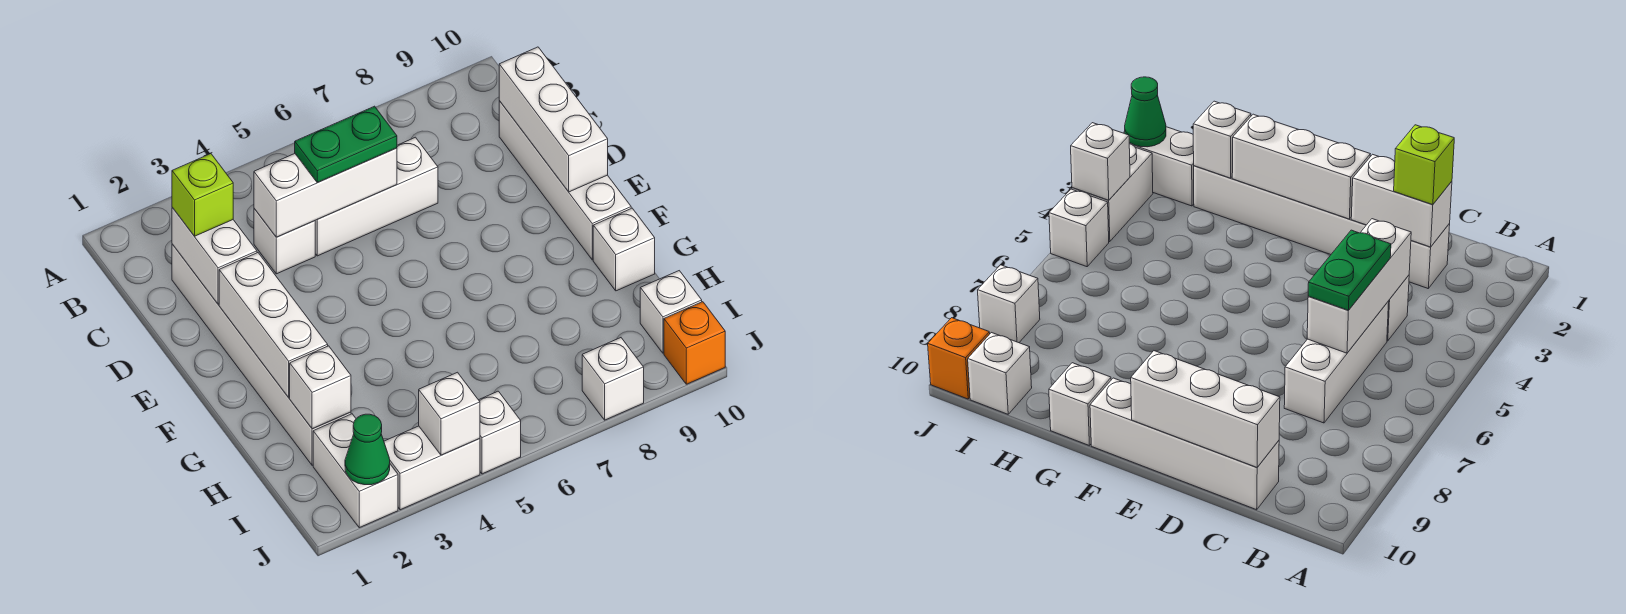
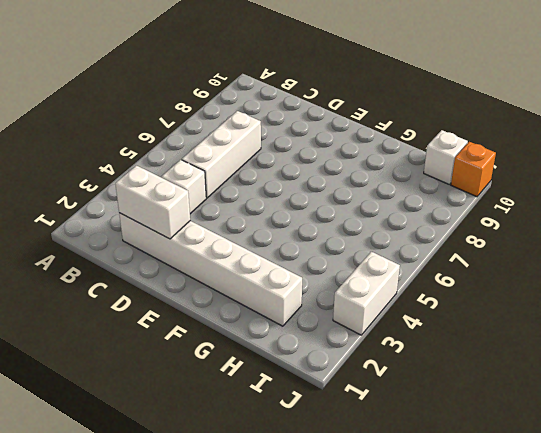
none -> white brick C10:F10 level 1
none -> white brick G10 level 1
none -> white brick I2:J2 level 1

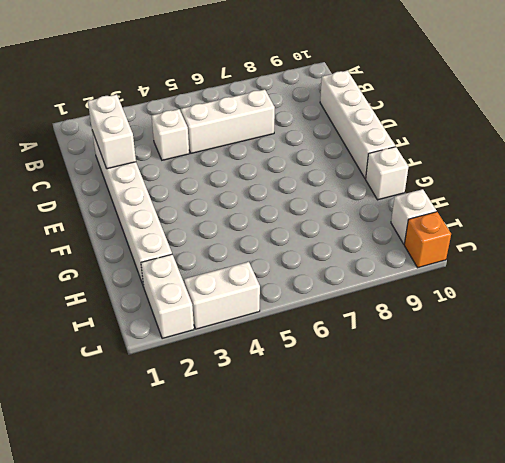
none -> white brick J5 level 1
none -> white brick J8 level 1
none -> white brick C4:C6 level 2

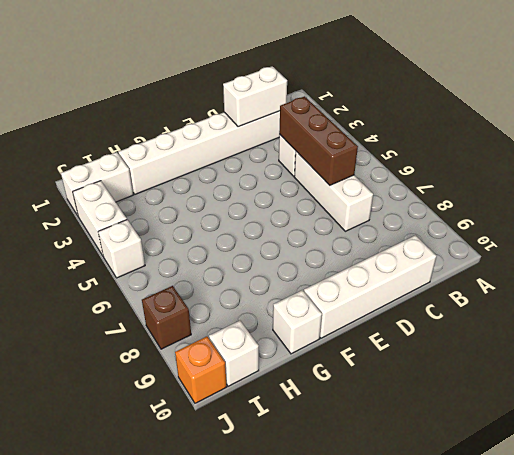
brown brick C4:C6 level 2 -> white brick C4:C6 level 2
brown brick J8 level 1 -> white brick J8 level 1
none -> white brick C10:E10 level 2
none -> white brick E2:G2 level 2
none -> white brick H2 level 2

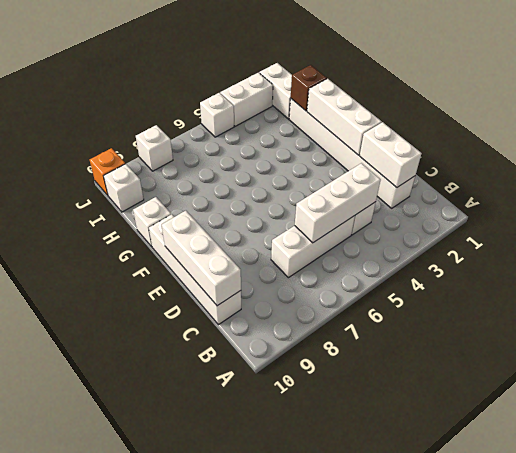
brown brick H2 level 2 -> white brick H2 level 2
none -> green cone J2 level 2
none -> white brick J4 level 2
none -> lime brick C2 level 3

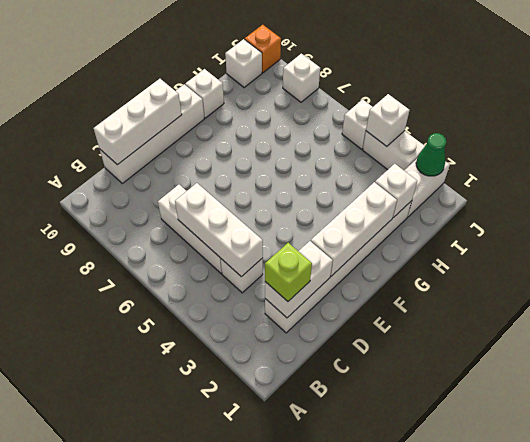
none -> green plate C5:C6 level 3

